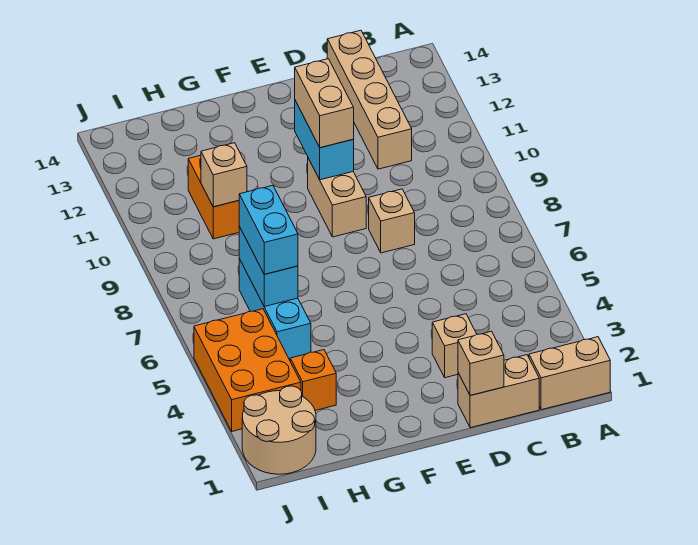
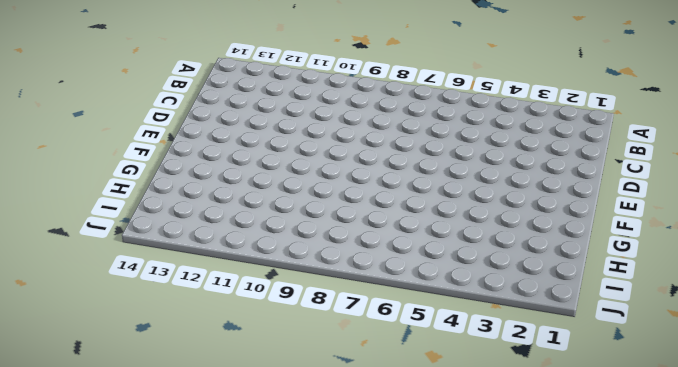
none -> tan brick A1:B1 level 1
none -> tan brick C1:D1 level 1
none -> tan brick C11:C14 level 1

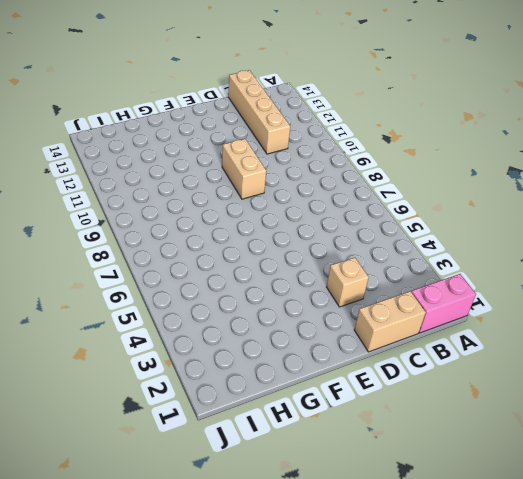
pink brick A1:B1 level 1 -> tan brick A1:B1 level 1
none -> tan brick D8 level 1
none -> orange brick H3 level 1
none -> cyan brick H5:H7 level 1

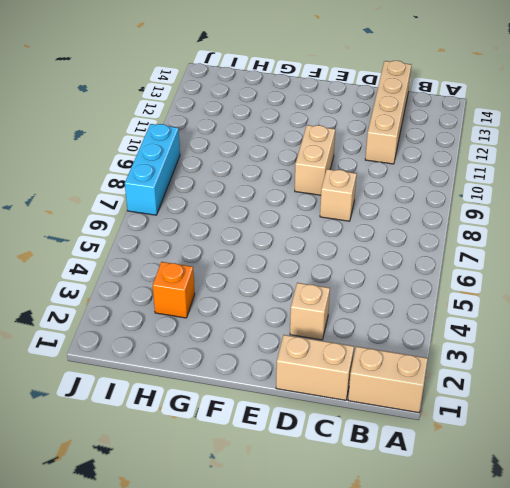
cyan brick J7:J9 level 1 -> cyan brick H5:H7 level 1
none -> orange brick H10:H11 level 1
none -> tan round brick I1:J2 level 1
none -> orange brick I3:J5 level 1

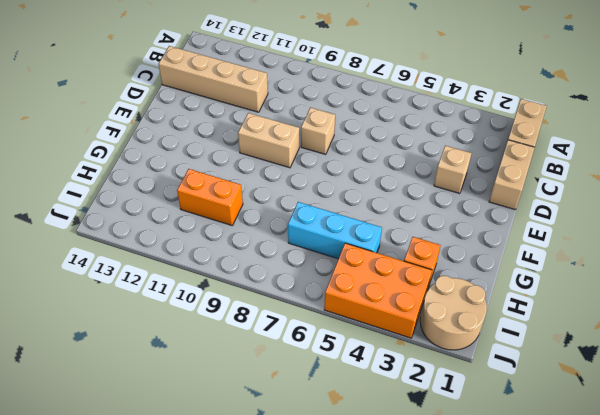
none -> tan brick D1 level 2
none -> cyan brick E10:E11 level 2
none -> cyan brick H6:H7 level 2

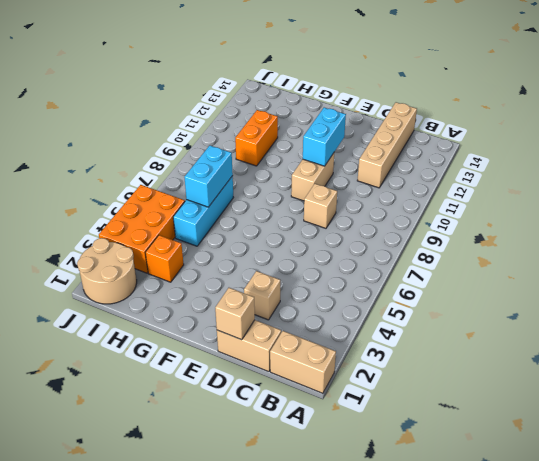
none -> tan brick H10 level 2
none -> tan brick E10:E11 level 3
none -> cyan brick H6:H7 level 3

